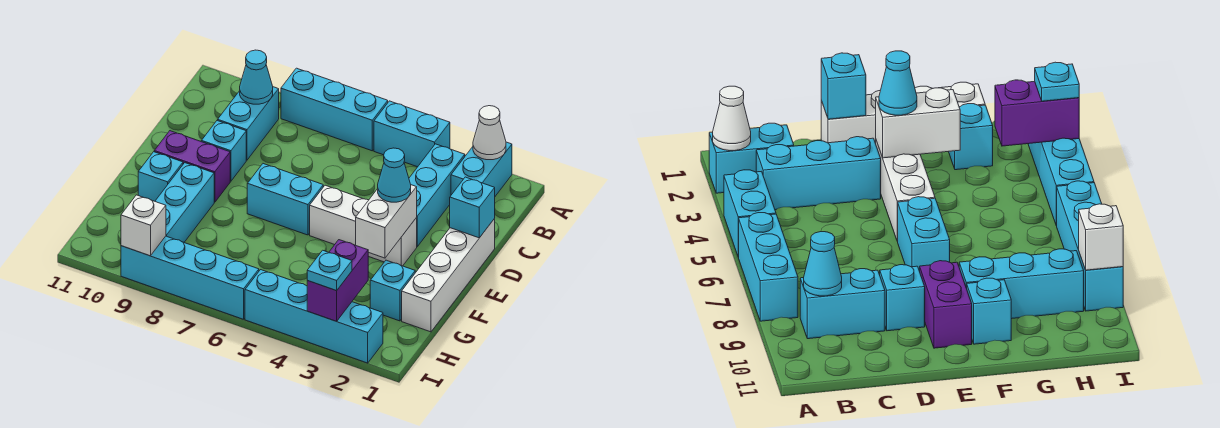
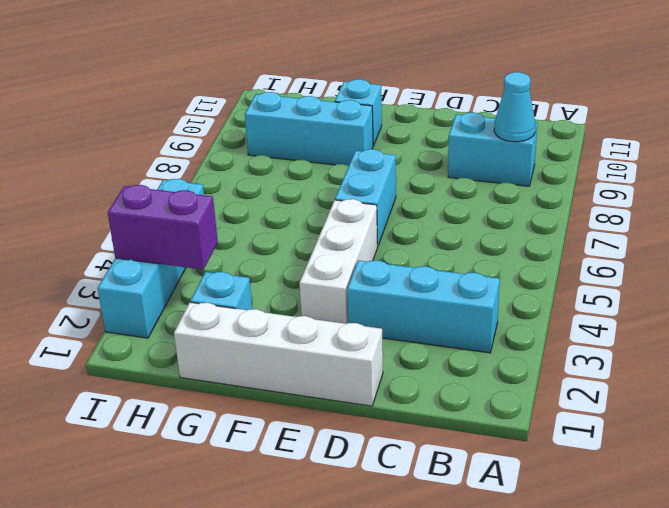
none -> cyan brick A2:B2 level 1
none -> cyan brick A4:A5 level 1
none -> cyan brick A6:A8 level 1

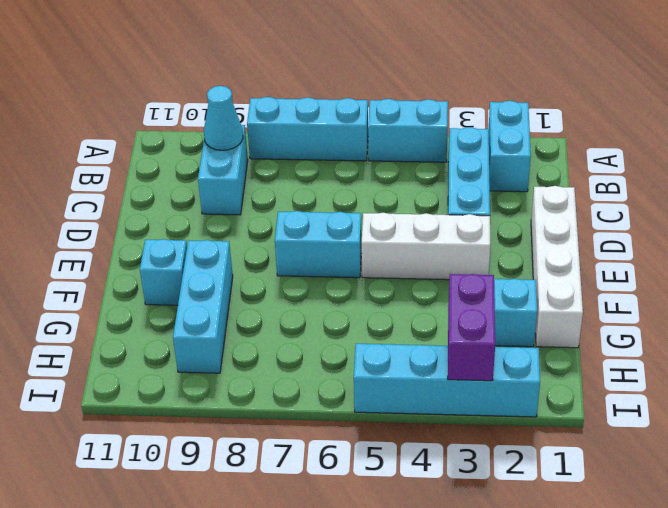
none -> cyan brick D9 level 1
none -> purple brick E9:E10 level 1
none -> cyan brick I6:I9 level 1

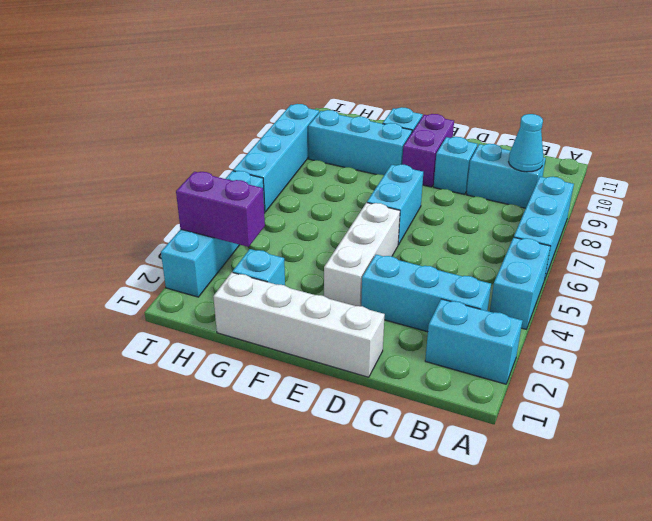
none -> white cone A2 level 2
none -> cyan brick D1 level 2
none -> white brick E3:F3 level 2

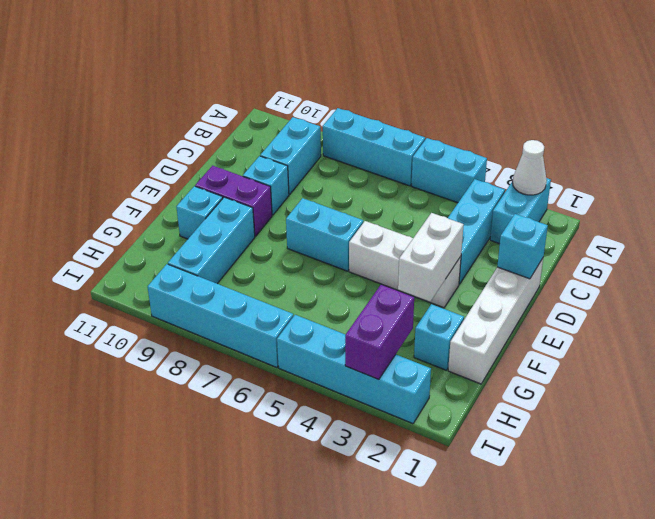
none -> cyan cone B9 level 2
none -> white brick I9 level 2
none -> cyan cone E3 level 3

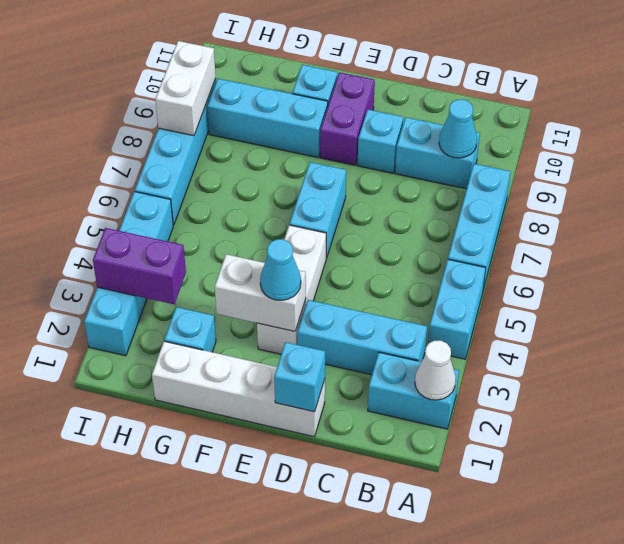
white brick I8:I9 level 2 -> white brick I9 level 2
none -> cyan plate I3 level 3

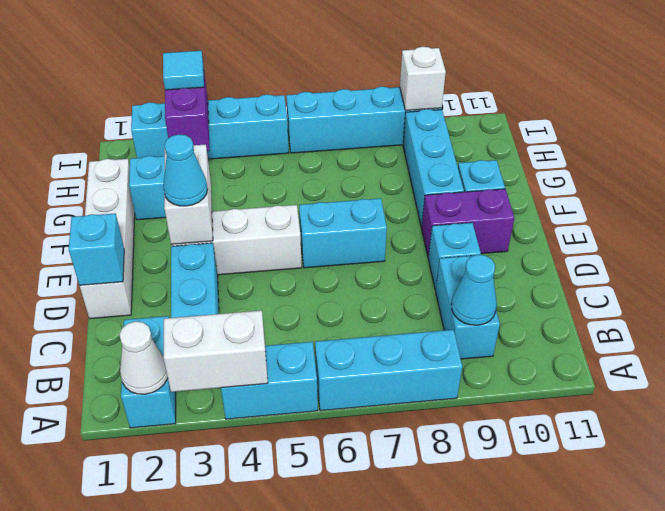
white brick A3:A4 level 2 -> none
cyan tile I3 level 3 -> cyan plate I3 level 3

